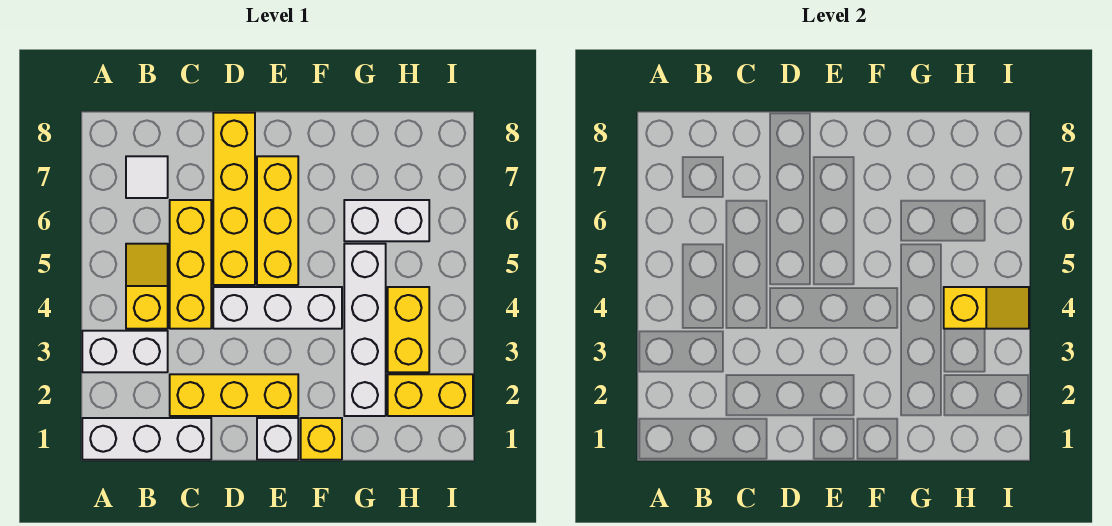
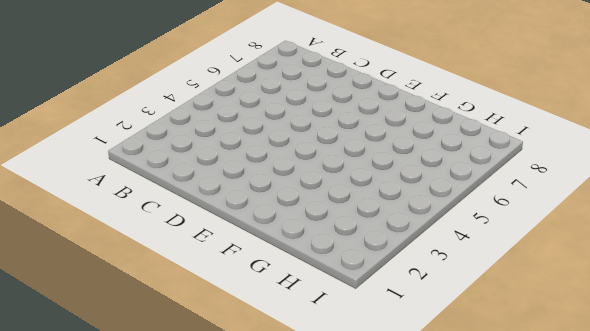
none -> white brick A1:C1 level 1
none -> white brick A3:B3 level 1
none -> yellow slope B4:B5 level 1 top 4

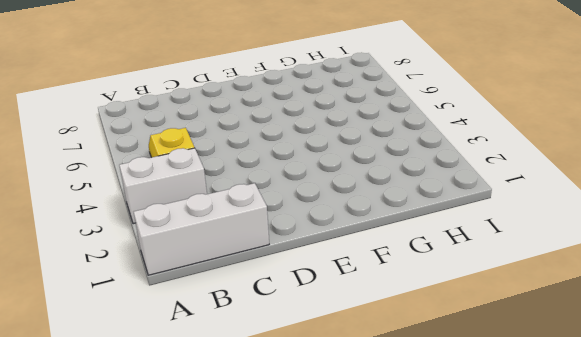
none -> white tile B7 level 1
none -> yellow brick C2:E2 level 1
none -> yellow brick C4:C6 level 1

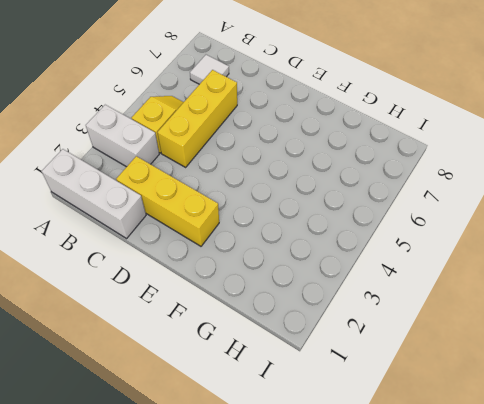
none -> white brick D4:F4 level 1
none -> yellow brick D5:D8 level 1
none -> white brick E1 level 1

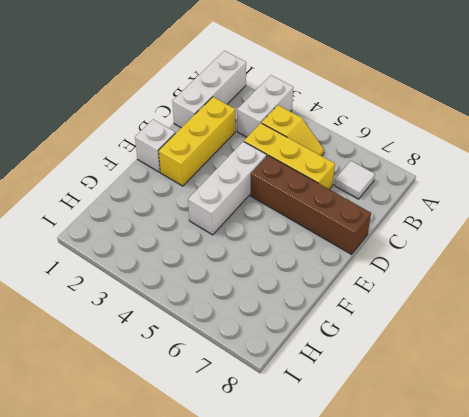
brown brick D5:D8 level 1 -> yellow brick D5:D8 level 1
none -> yellow brick E5:E7 level 1
none -> yellow brick F1 level 1
none -> white brick G2:G5 level 1

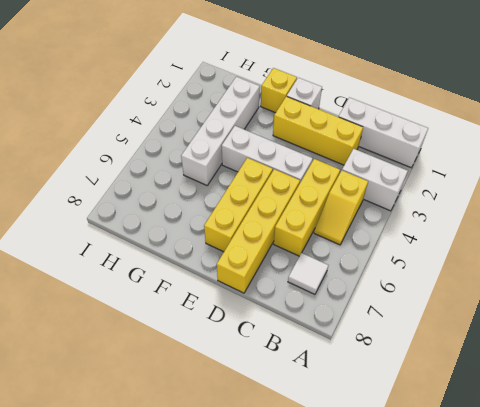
none -> white brick G6:H6 level 1
none -> yellow brick H2:I2 level 1
none -> yellow brick H3:H4 level 1

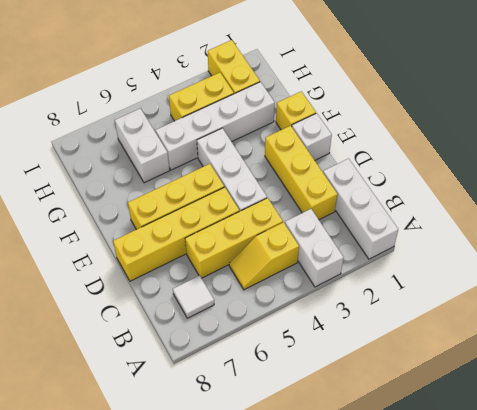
none -> yellow slope H4:I4 level 2 top H

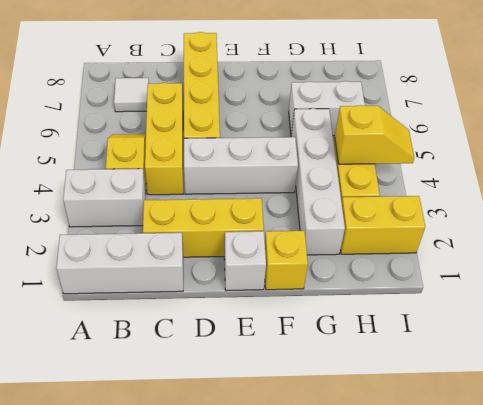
none -> yellow brick E5:E7 level 1

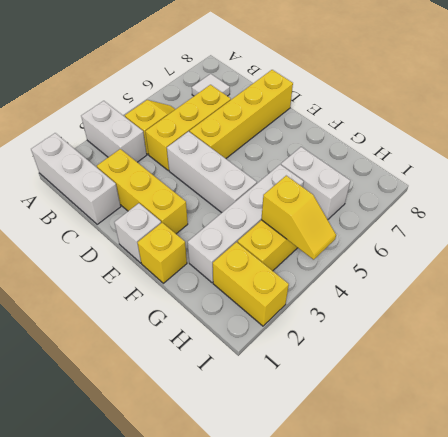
none -> yellow brick E5:E7 level 1

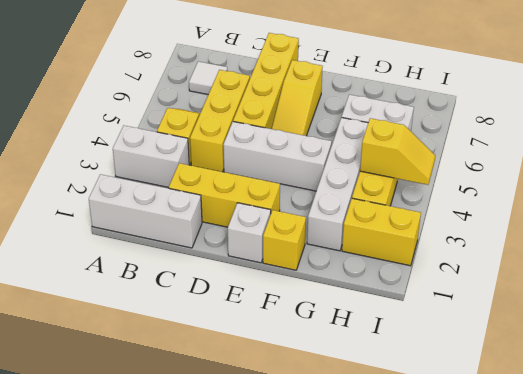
yellow slope E5:E7 level 1 top 7 -> yellow brick E5:E7 level 1

